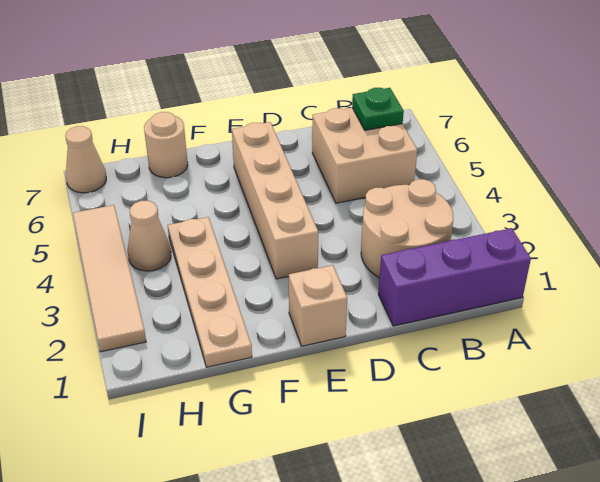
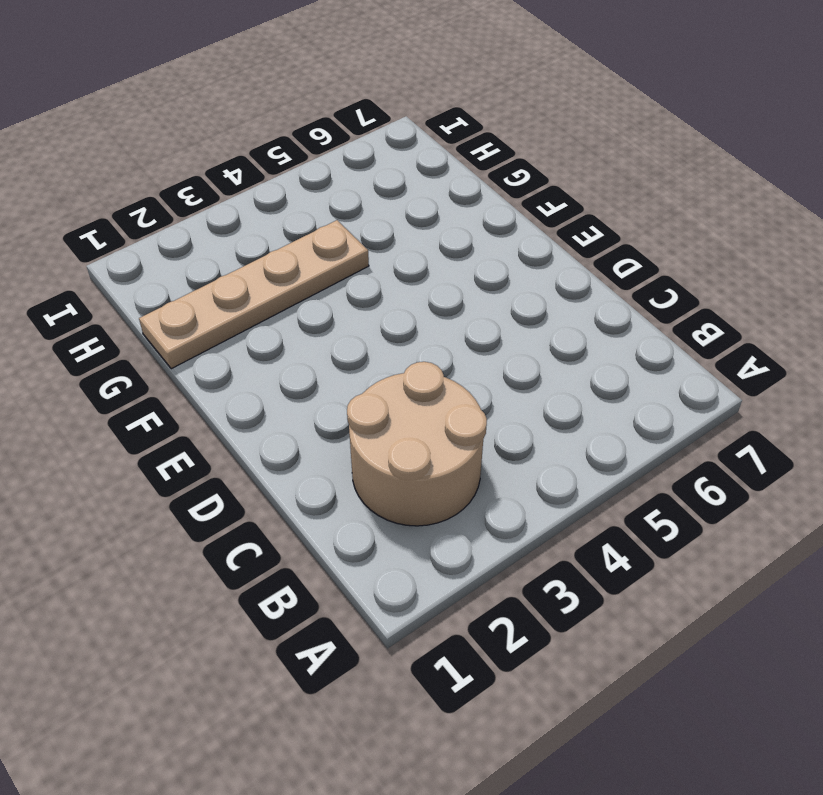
none -> purple brick A1:C1 level 1
none -> tan brick B5:C6 level 1

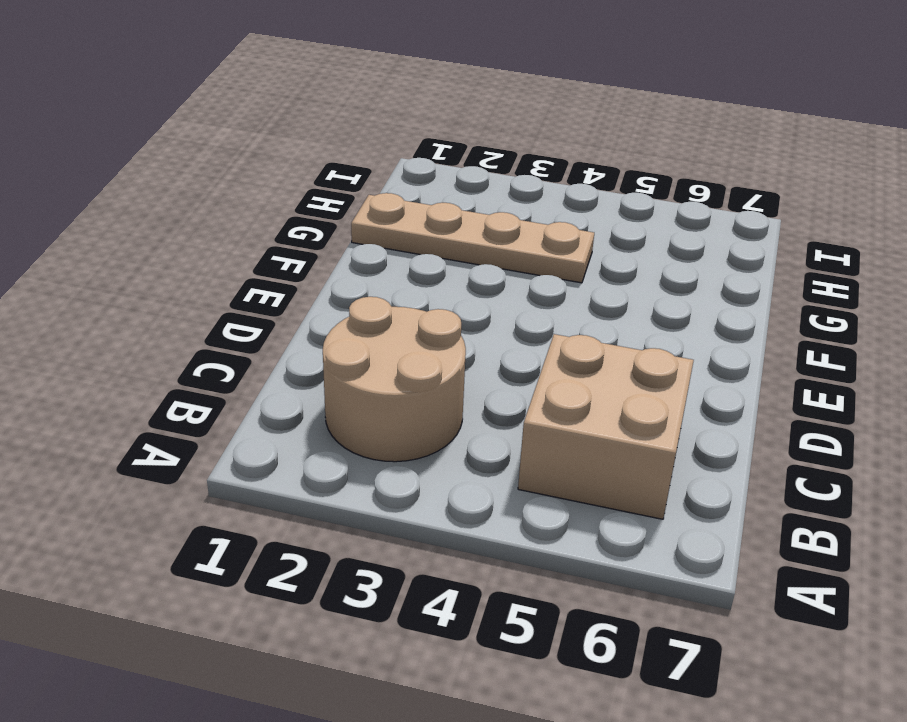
none -> purple brick A1:C1 level 1
none -> tan brick E1 level 1

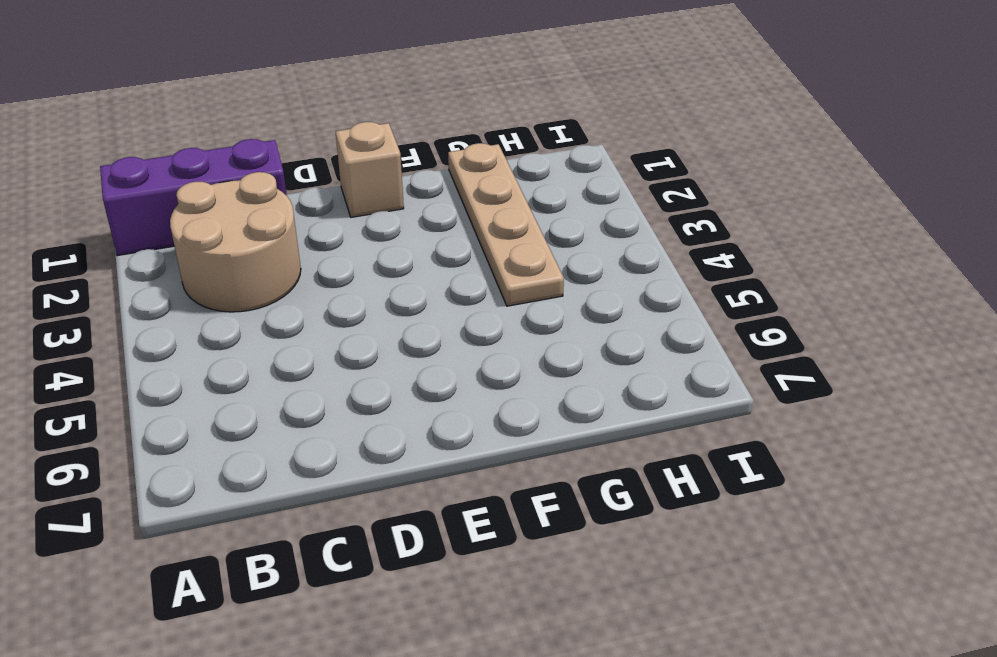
none -> tan brick B5:C6 level 1
none -> tan brick E3:E6 level 1

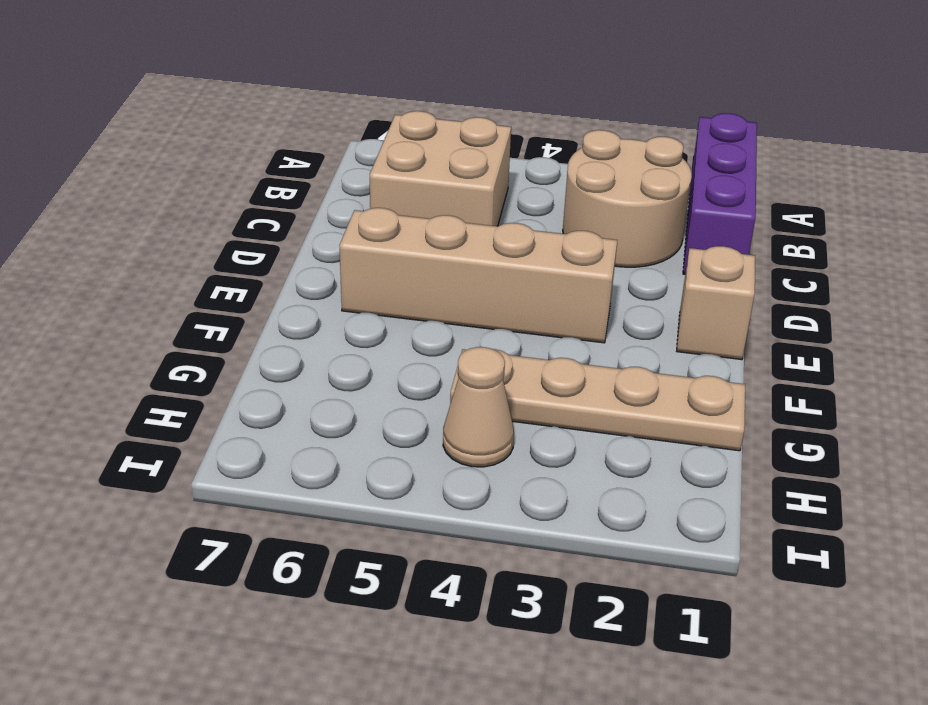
none -> tan round brick G7 level 1
none -> tan tile I2:I5 level 1

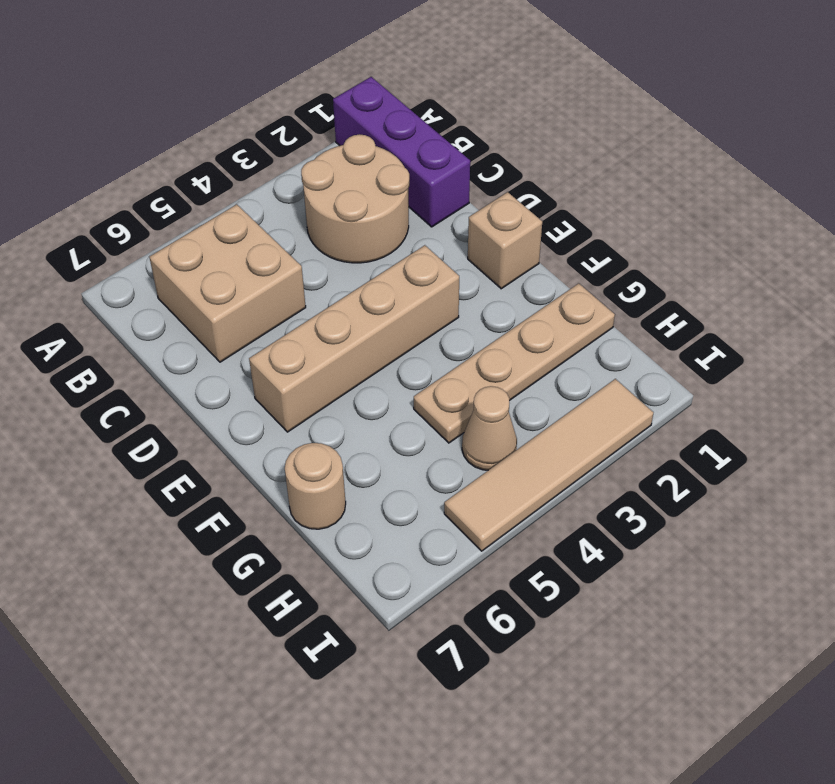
none -> tan cone I7 level 1
none -> green plate B6 level 2

